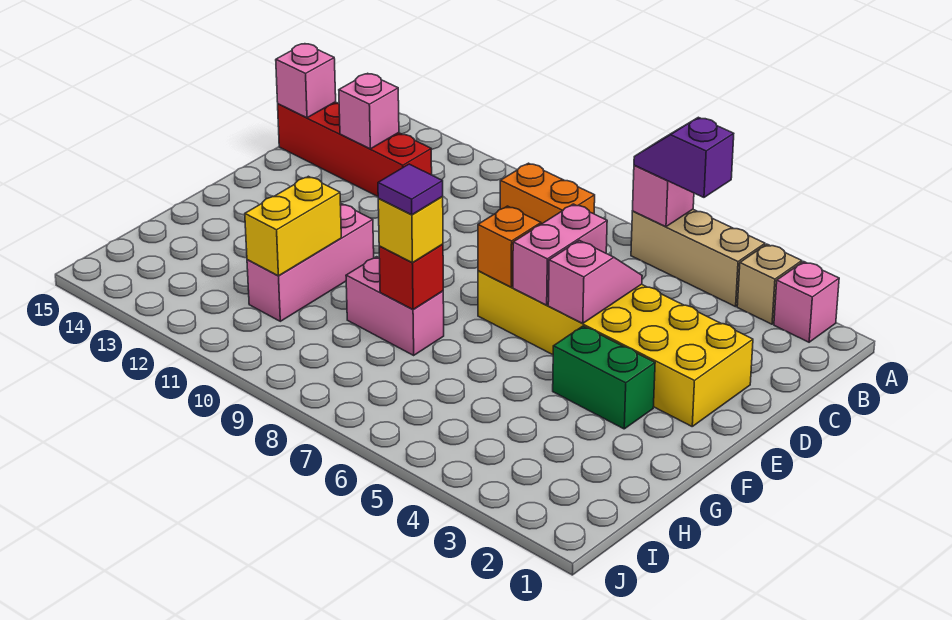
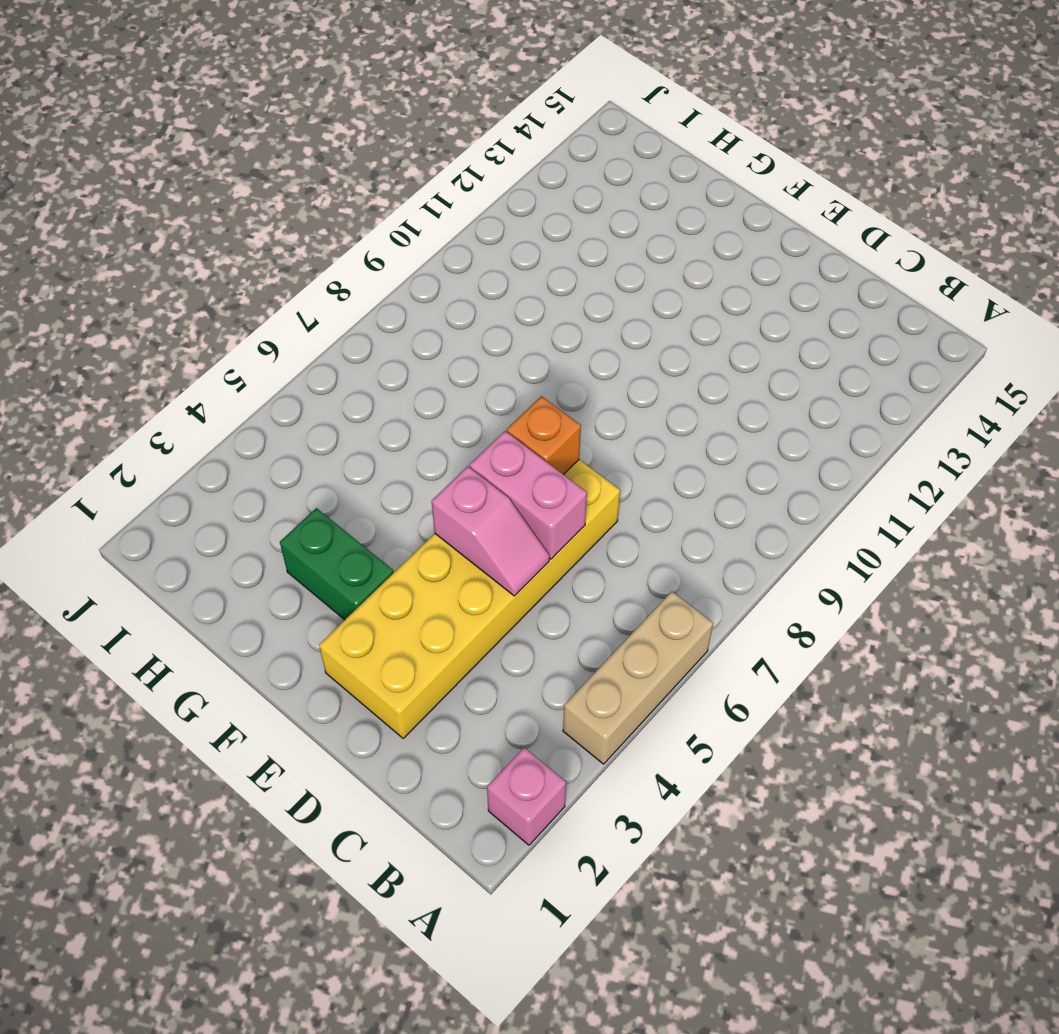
green brick F3:G3 level 1 -> green brick F3:F4 level 1
none -> tan brick A3 level 1
none -> orange brick B8:B9 level 1
none -> red brick C12:C15 level 1

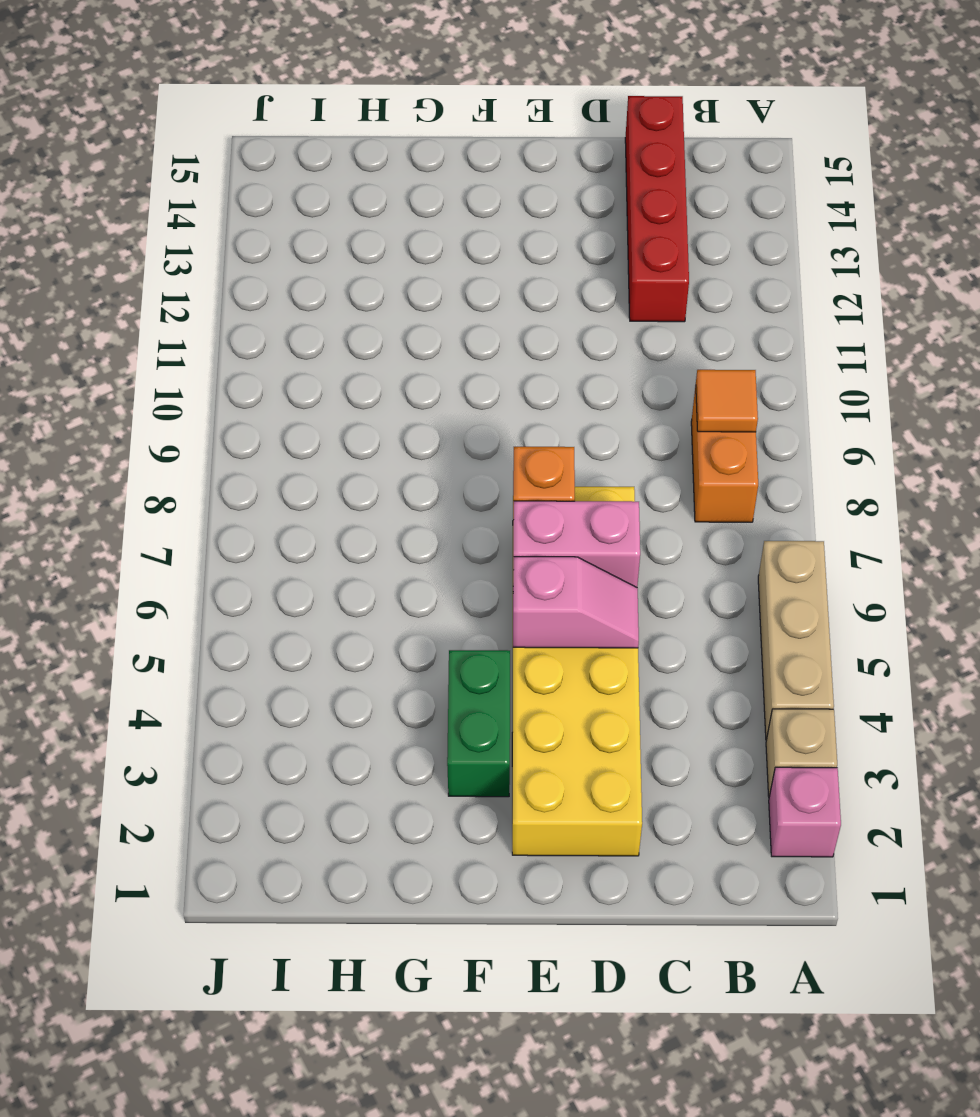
orange tile B9 level 2 -> none
none -> pink brick F11:H11 level 1
none -> pink brick G8:G9 level 1
none -> pink brick A6 level 2

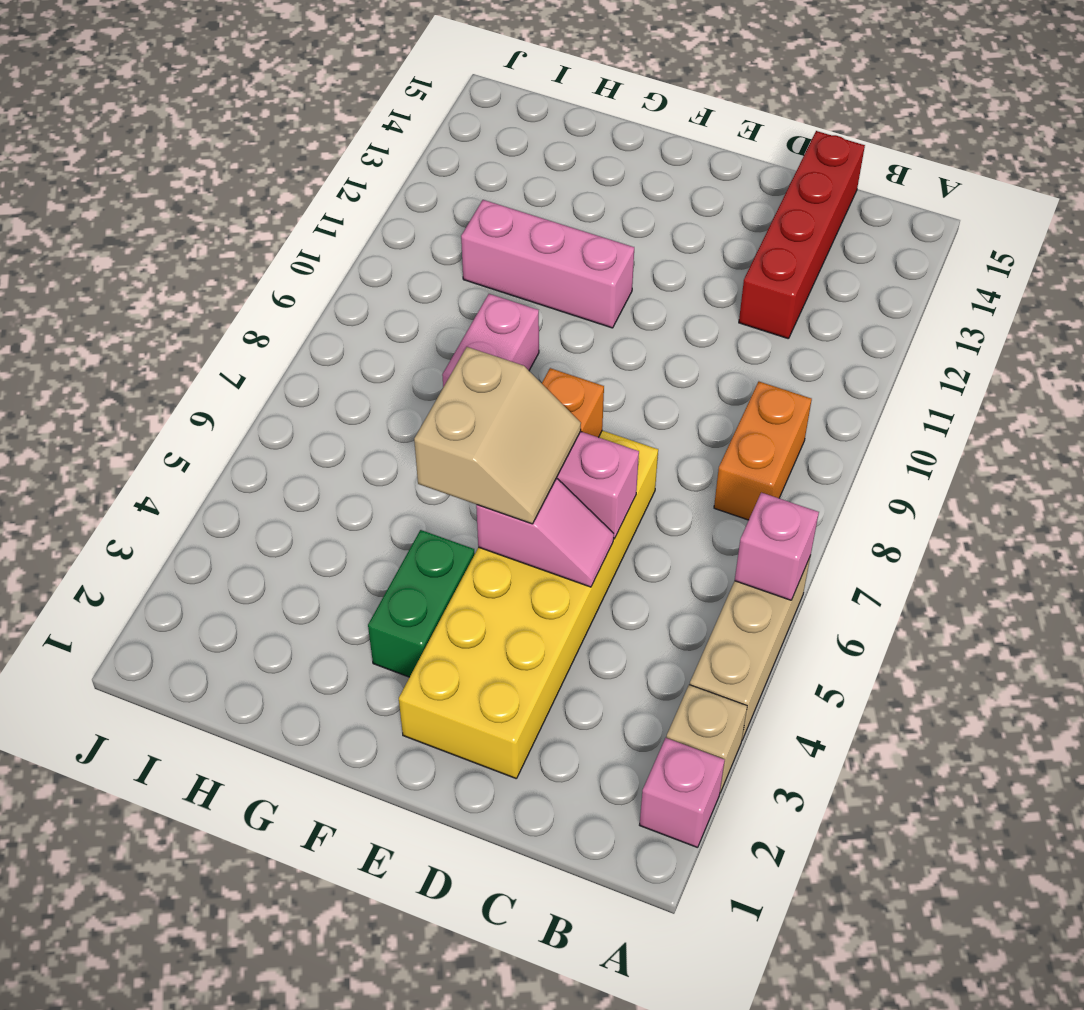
tan slope E5:F6 level 3 top F -> none
none -> pink brick C13 level 2
none -> pink brick C15 level 2
none -> red brick G8 level 2

